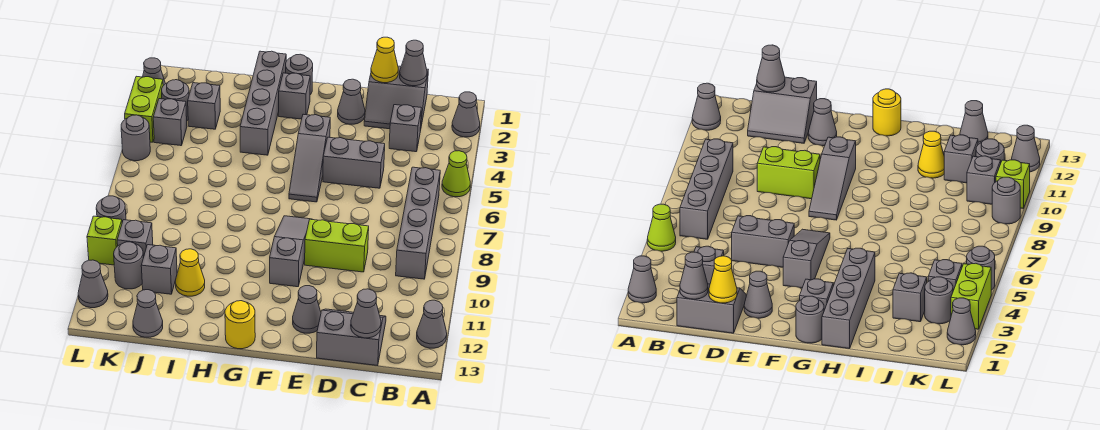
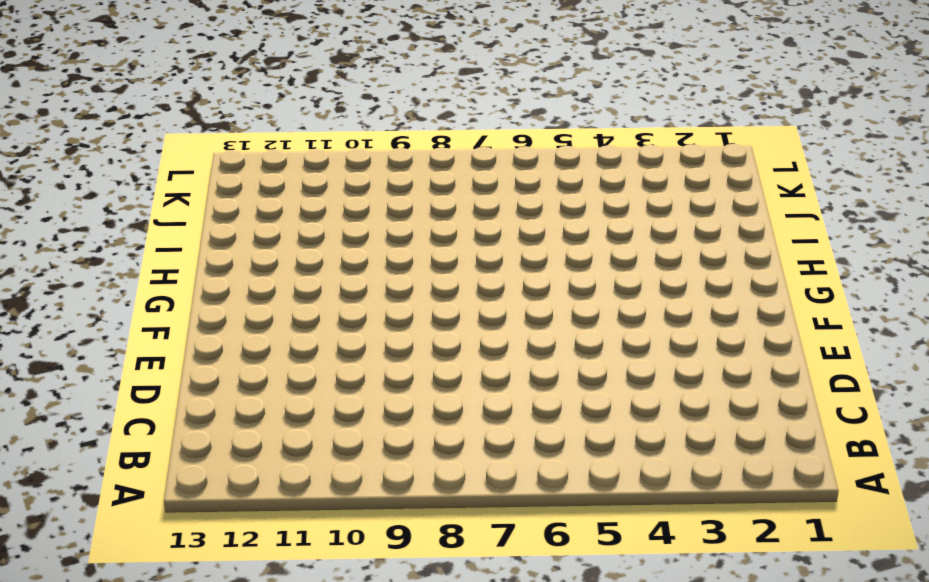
none -> grey cone A2 level 1
none -> lime cone A5 level 1
none -> grey cone A12 level 1
none -> grey brick B6:B9 level 1

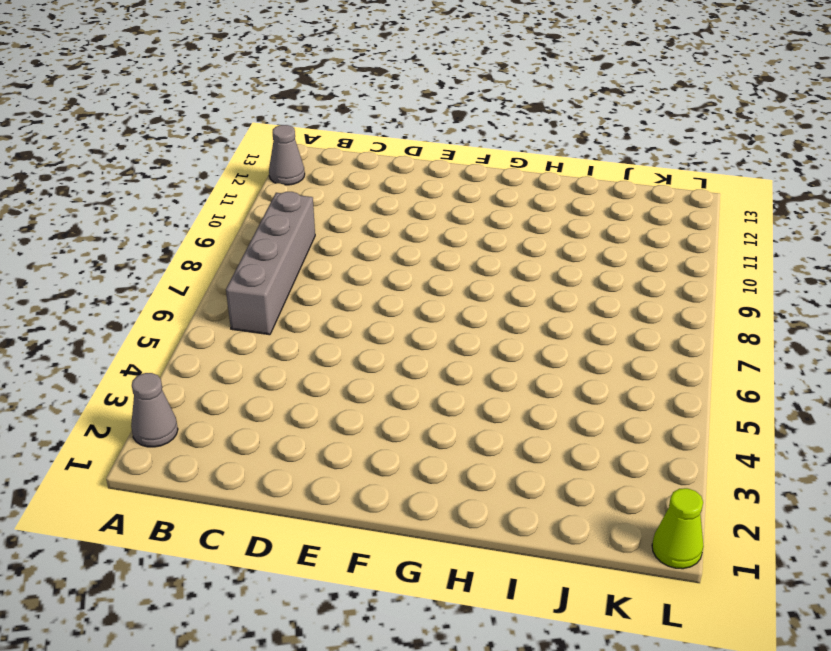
lime cone L1 level 1 -> lime cone A5 level 1
none -> grey slope C1:D2 level 1 top 1
none -> grey brick C3 level 1
none -> grey slope C12:D13 level 1 top 13
none -> grey brick D5:E5 level 1

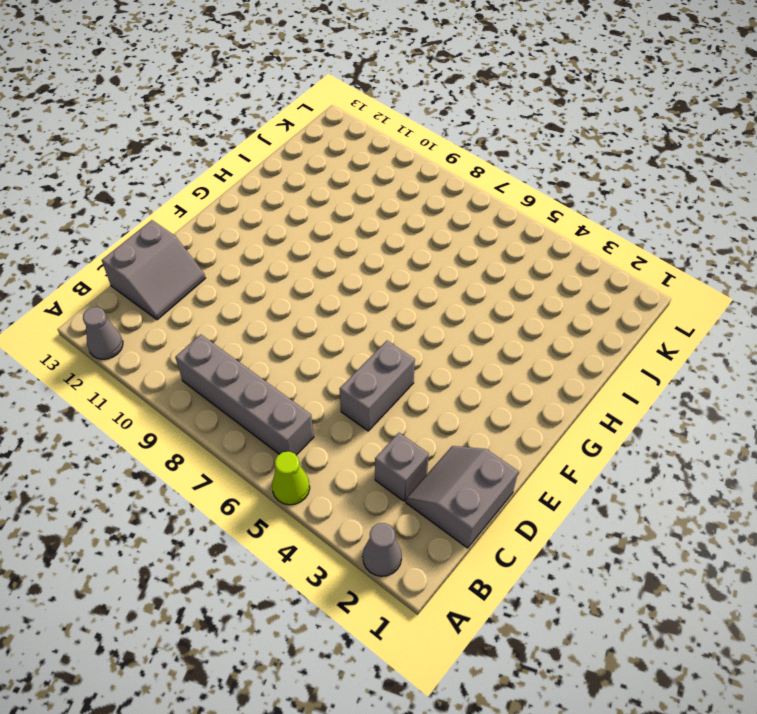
none -> lime brick D9:E9 level 1
none -> grey cone E2 level 1
none -> grey cone E12 level 1
none -> grey slope F4:F6 level 1 top 4

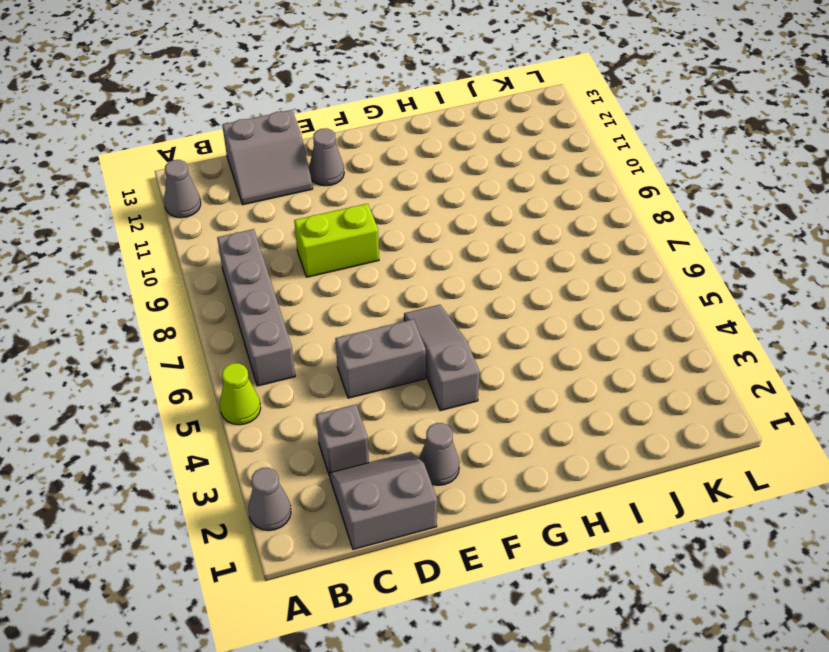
none -> grey slope F8:F10 level 1 top 10
none -> grey round brick G1 level 1
none -> grey brick G2 level 1
none -> yellow round brick G13 level 1

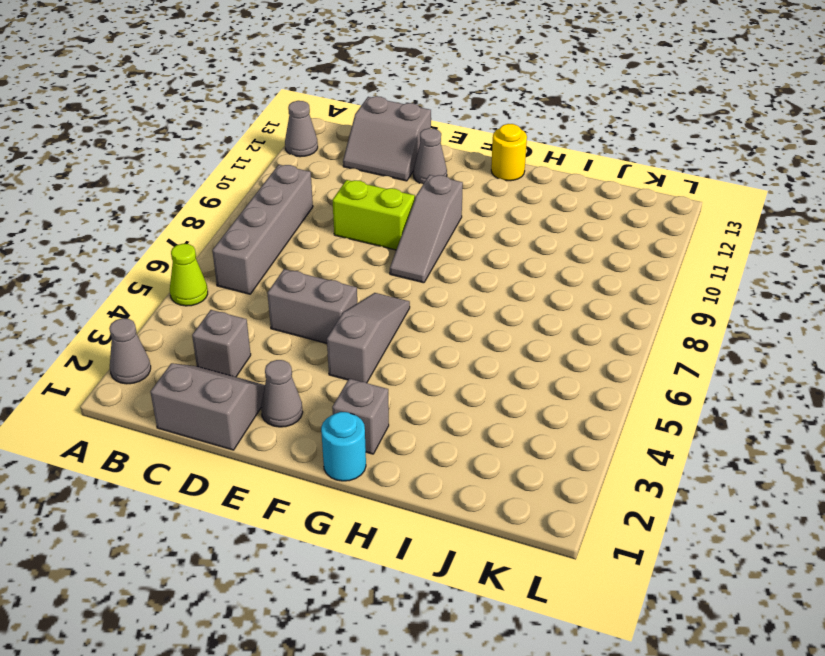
cyan round brick G1 level 1 -> grey round brick G1 level 1
none -> grey brick H1:H4 level 1
none -> yellow cone I11 level 1
none -> grey brick J3 level 1
none -> grey brick J11 level 1

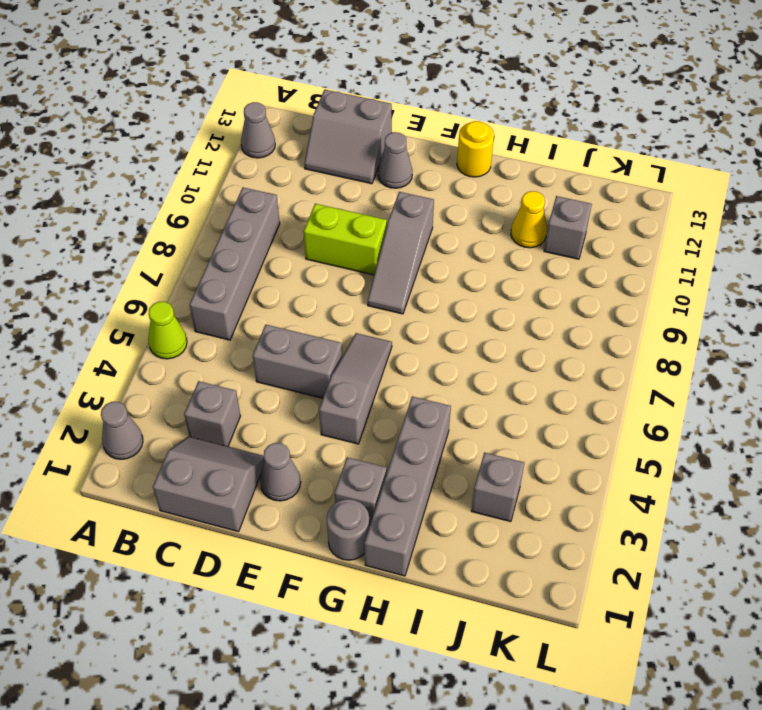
none -> grey cone J13 level 1
none -> grey round brick K3 level 1
none -> grey brick K4 level 1
none -> grey brick K10 level 1

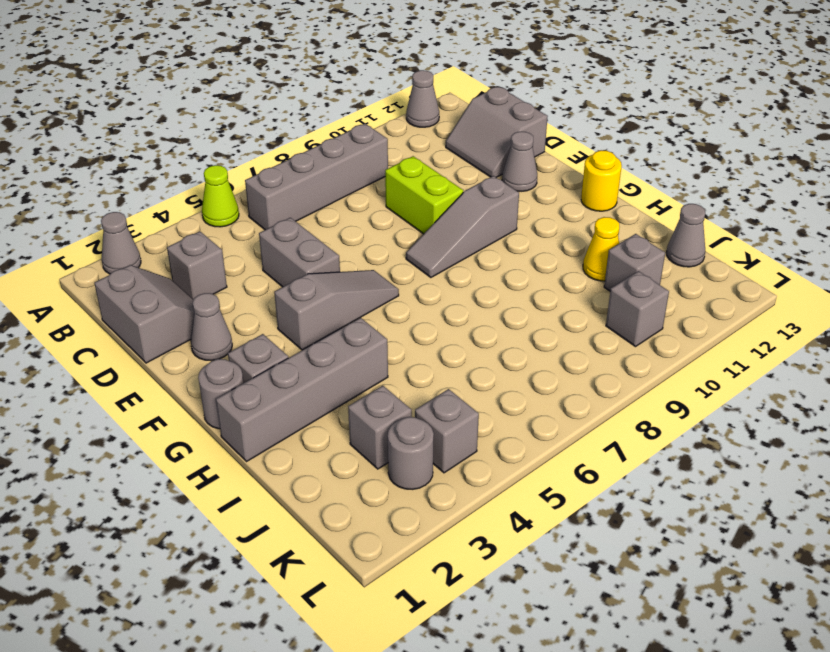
none -> grey round brick K11 level 1
none -> grey cone L2 level 1
none -> lime brick L3:L4 level 1
none -> grey round brick L5 level 1

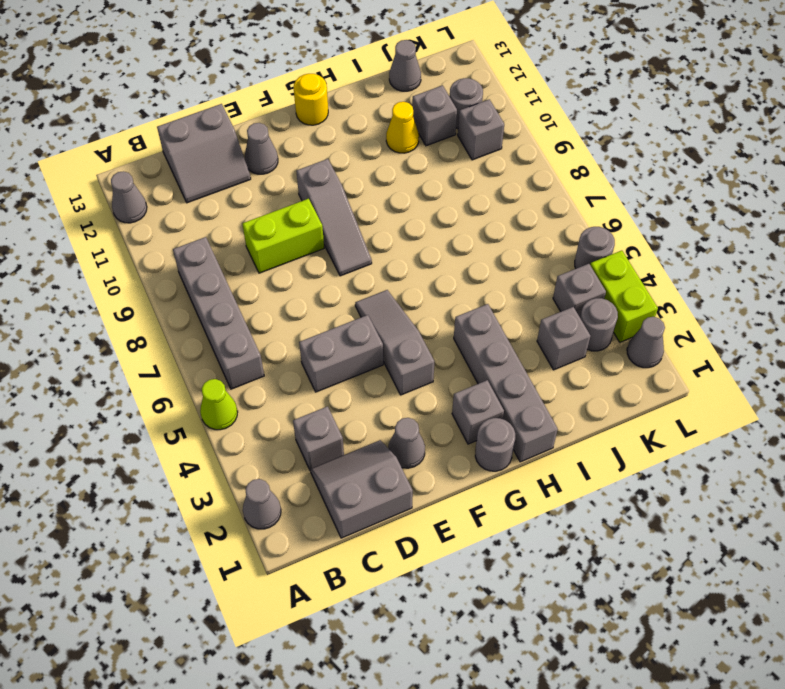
none -> grey round brick L9 level 1
none -> lime brick L10 level 1
none -> grey cone L12 level 1
none -> grey cone C1 level 2

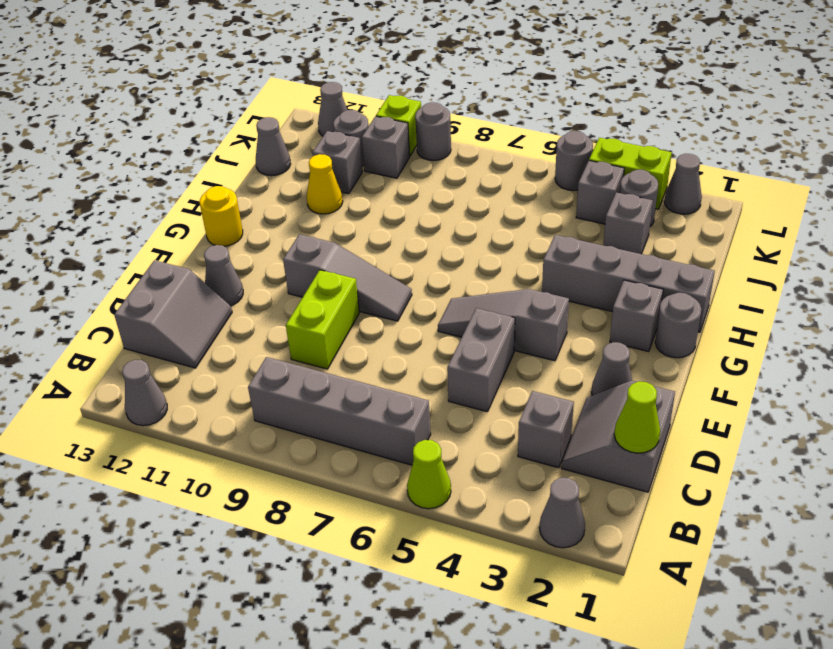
lime cone C1 level 2 -> grey cone C1 level 2
none -> grey cone C13 level 2
none -> yellow cone D1 level 2

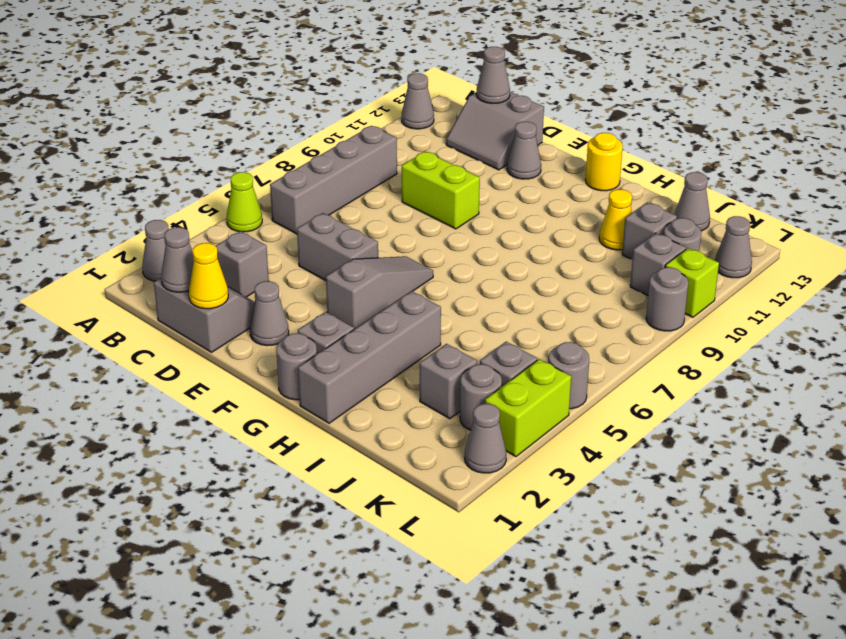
none -> grey slope F8:F10 level 1 top 10

